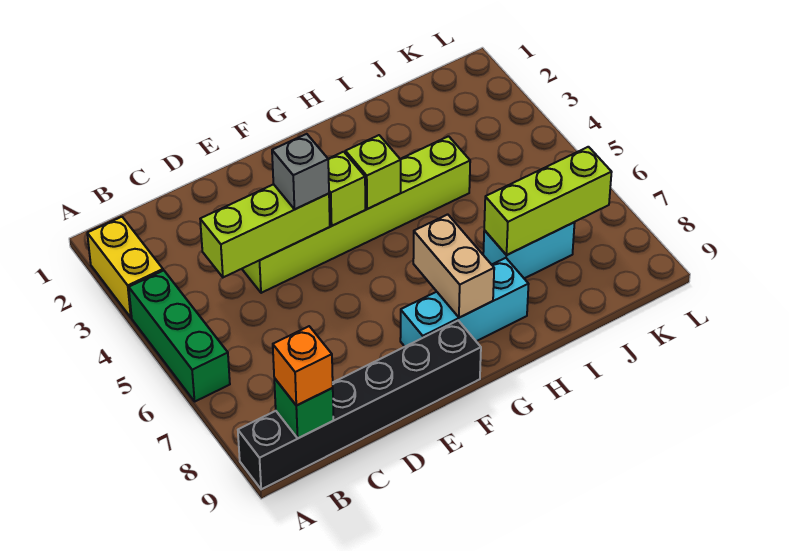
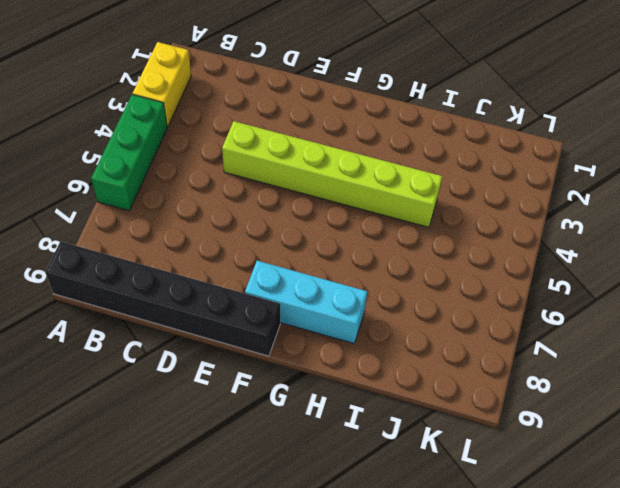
none -> cyan brick I7:J7 level 1
none -> green brick B9 level 2
none -> lime brick C4:E4 level 2

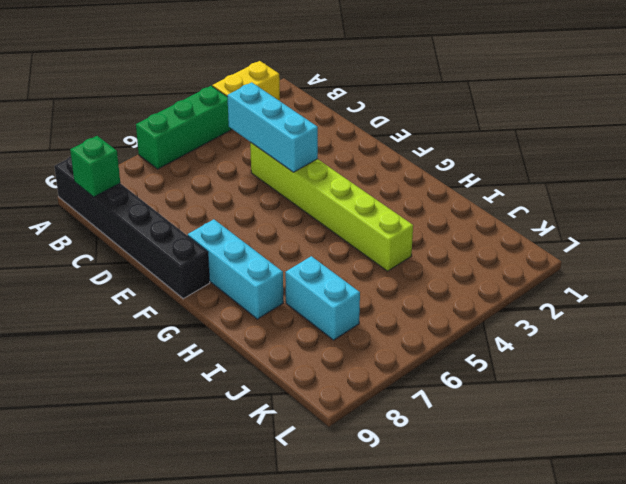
cyan brick C4:E4 level 2 -> lime brick C4:E4 level 2
none -> lime brick F4 level 2
none -> lime brick G4 level 2
none -> tan brick G7:G8 level 2

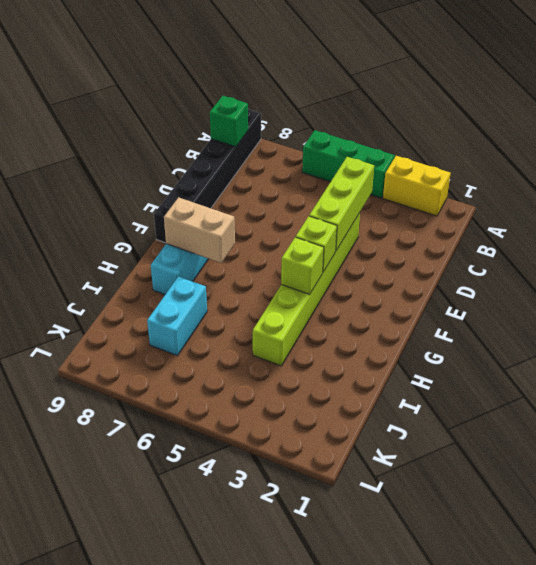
none -> lime brick I7:K7 level 2
none -> orange brick B9 level 3
none -> grey brick E4 level 3

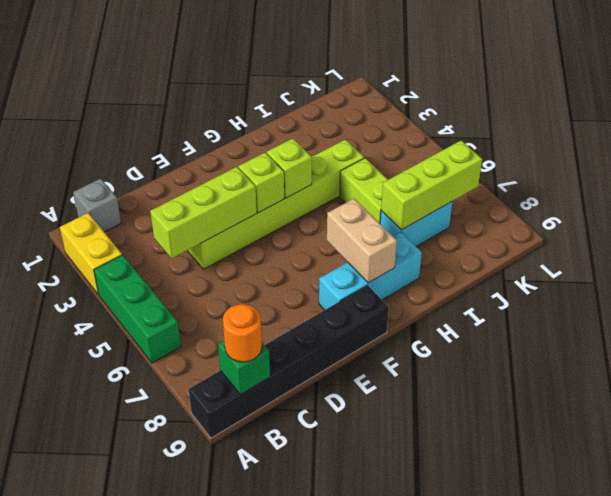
grey brick B1 level 1 -> grey brick E4 level 3
orange round brick B9 level 3 -> orange brick B9 level 3
lime brick I5:I6 level 1 -> none

